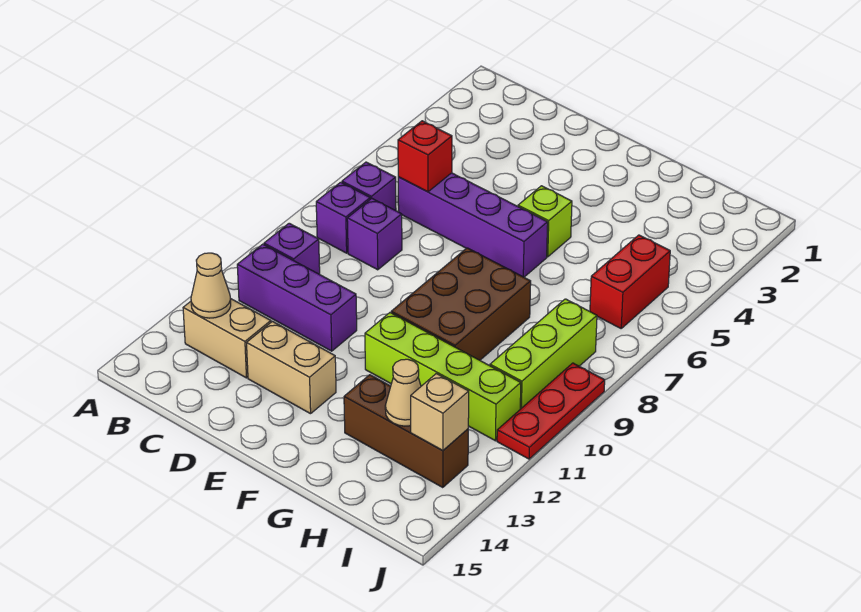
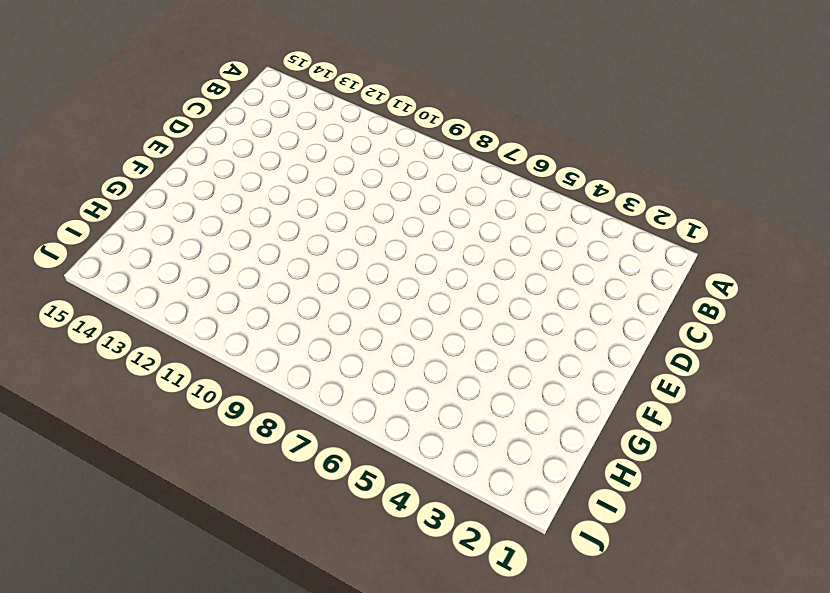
none -> purple brick B7 level 1
none -> purple brick B8 level 1
none -> purple brick B10 level 1

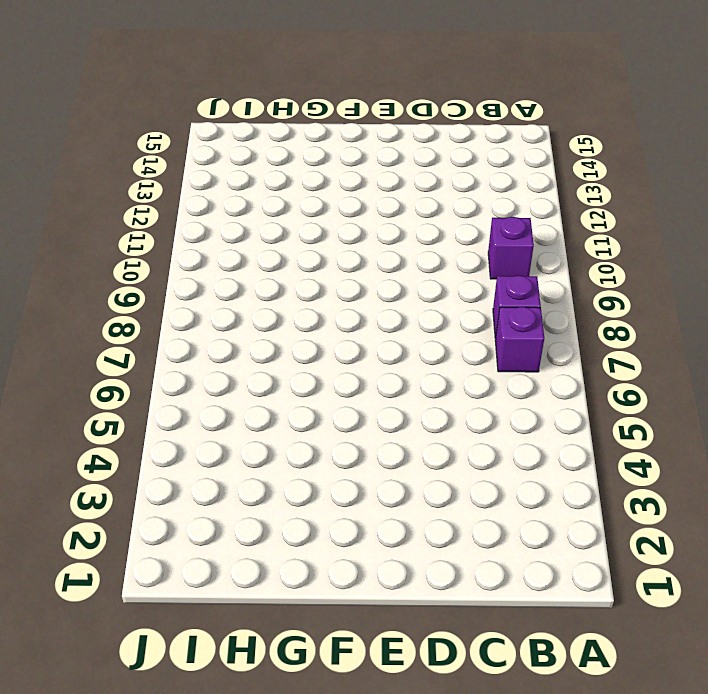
none -> purple brick B11:D11 level 1
none -> tan brick B13:C13 level 1
none -> purple brick C6:F6 level 1

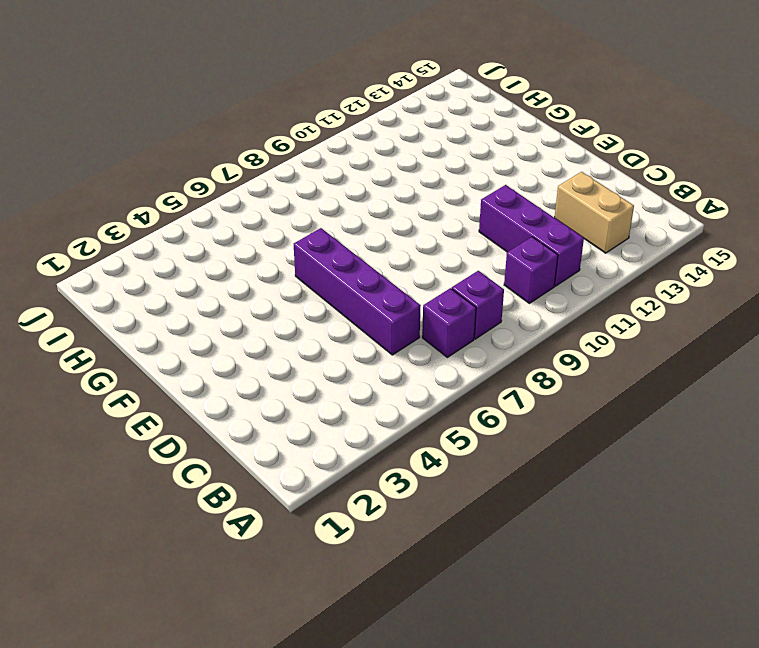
none -> purple brick C8 level 1
none -> tan brick D13:E13 level 1
none -> lime brick F5 level 1

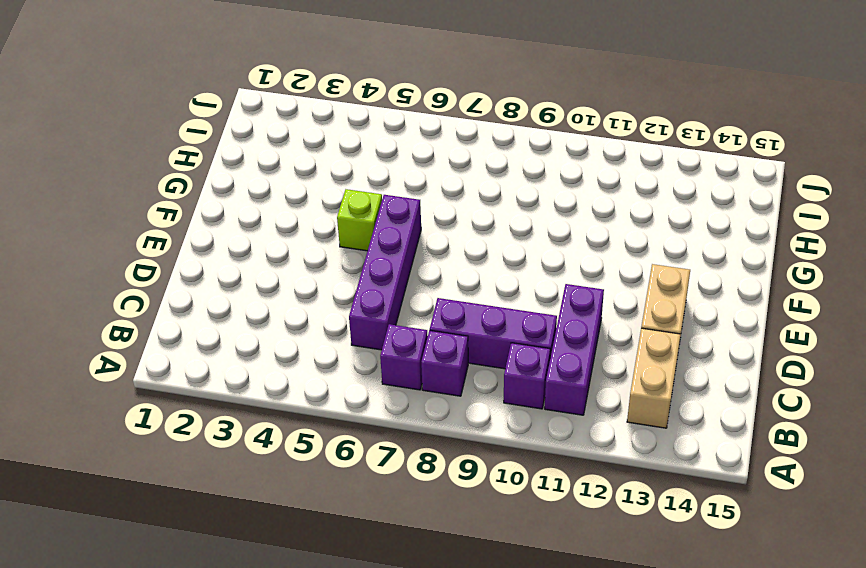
purple brick C8:C10 level 1 -> purple brick C8 level 1
none -> brown brick F8:G10 level 1
none -> lime brick F11:I11 level 1
none -> brown brick G13:I13 level 1

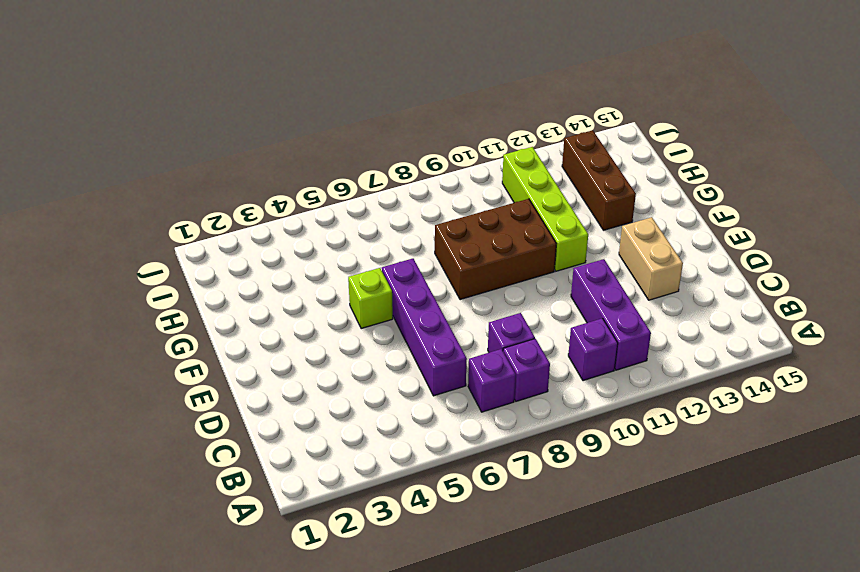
none -> tan brick B13:C13 level 1
none -> red brick I5:I6 level 1
none -> lime brick I8:I10 level 1

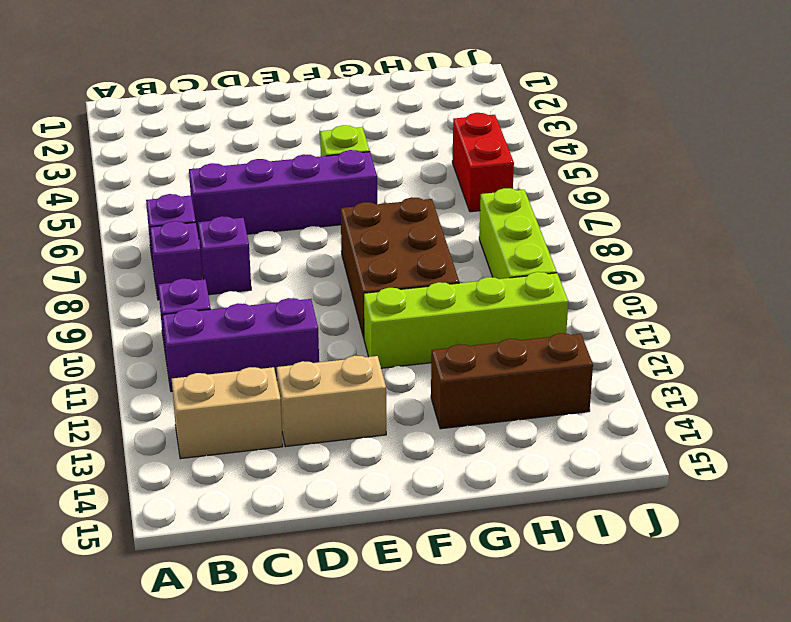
none -> red plate J9:J11 level 1
none -> tan cone B13 level 2
none -> red brick C6 level 2

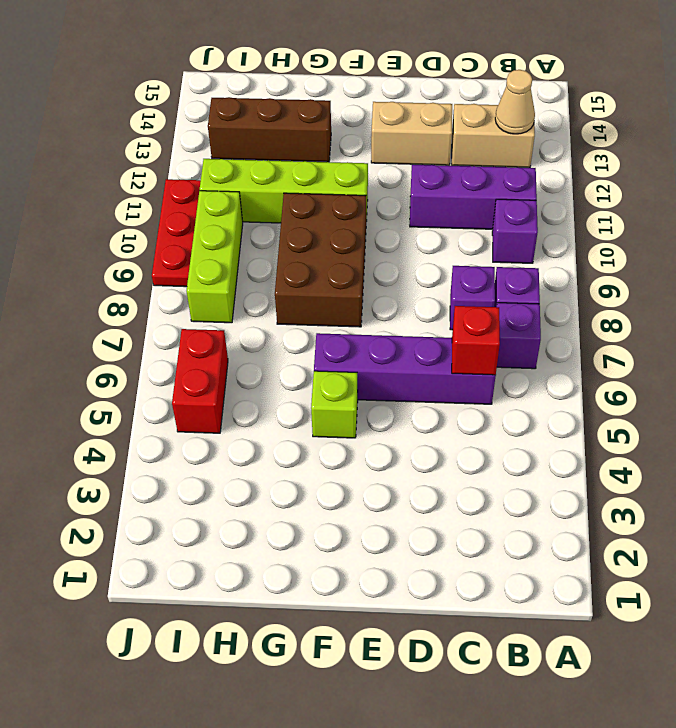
none -> tan cone H13 level 2
none -> tan brick I13 level 2

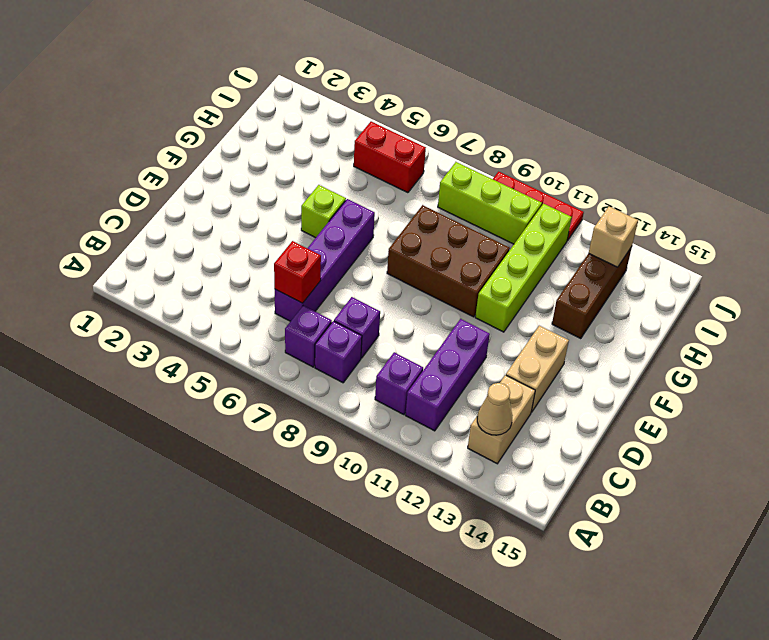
none -> tan cone H13 level 2

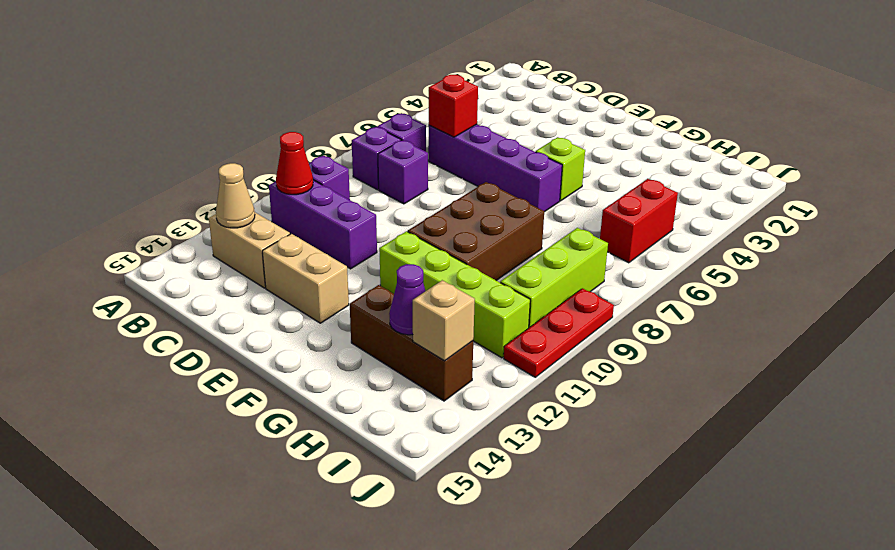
red cone B11 level 2 -> none
purple cone H13 level 2 -> tan cone H13 level 2

